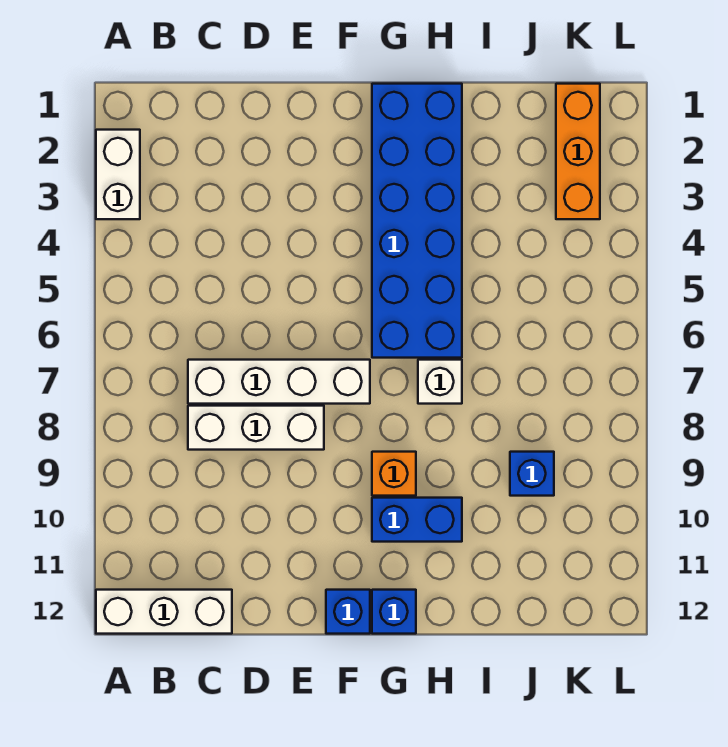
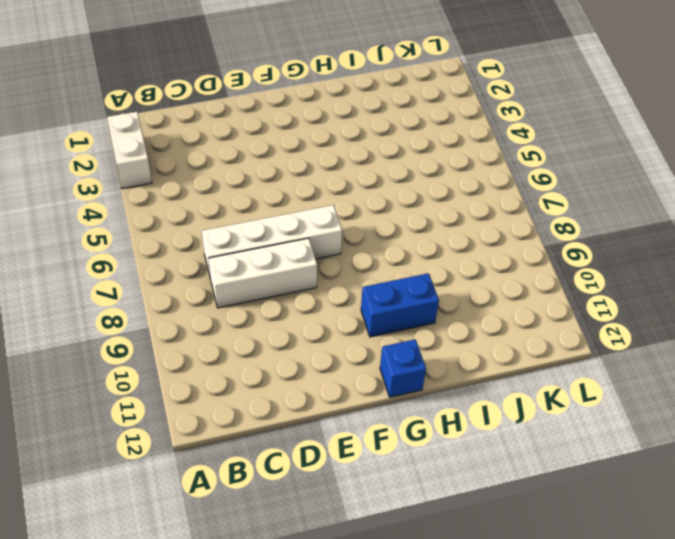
none -> white brick A12:C12 level 1
none -> blue brick F12 level 1
none -> blue brick G1:H6 level 1

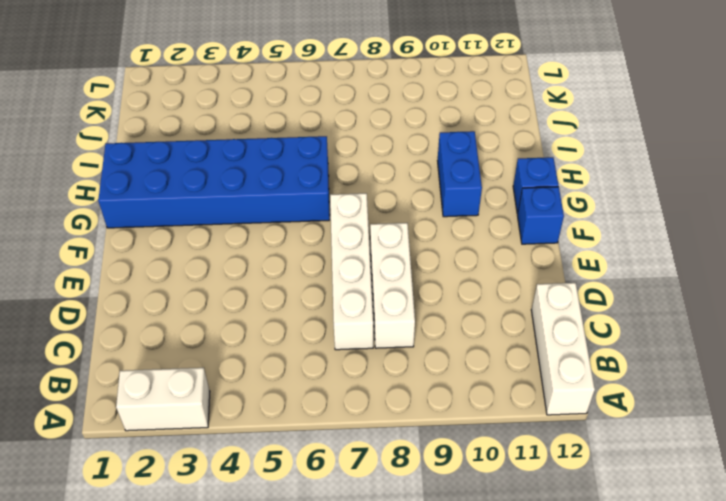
none -> orange brick G9 level 1
none -> white brick H7 level 1
none -> blue brick J9 level 1

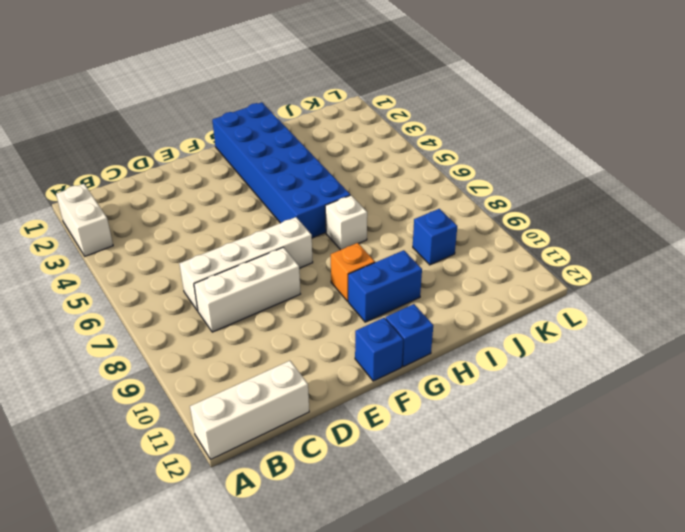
none -> orange brick K1:K3 level 1

